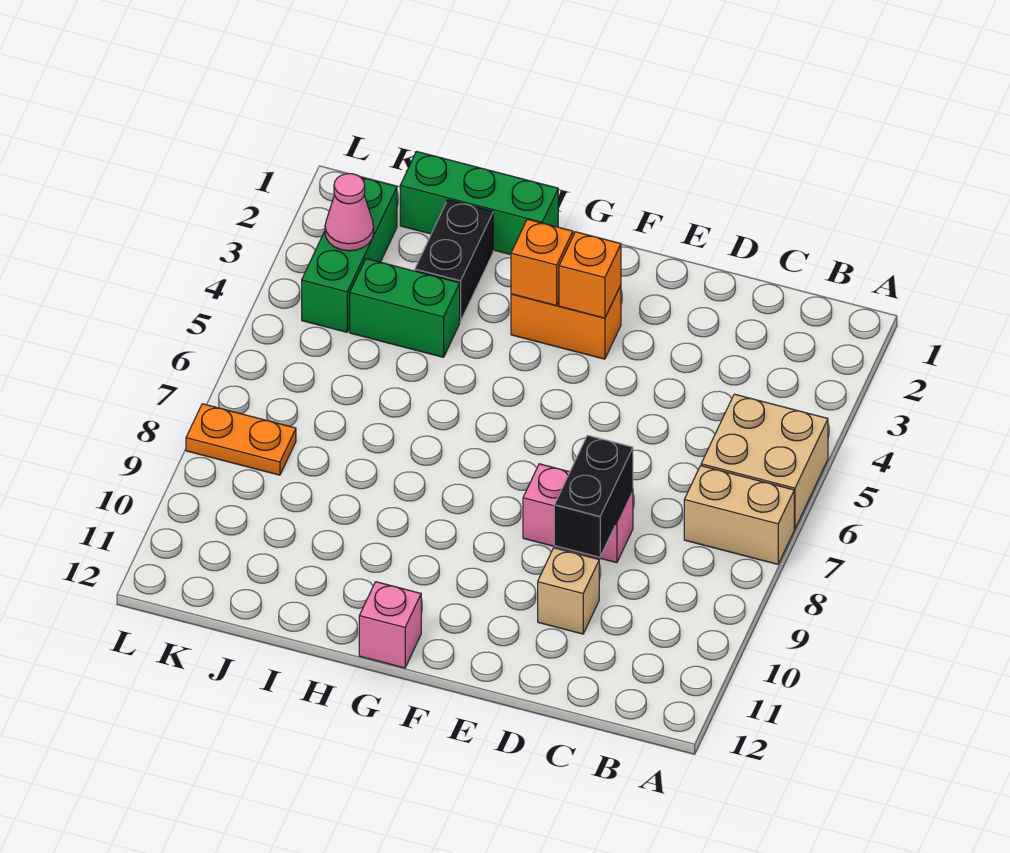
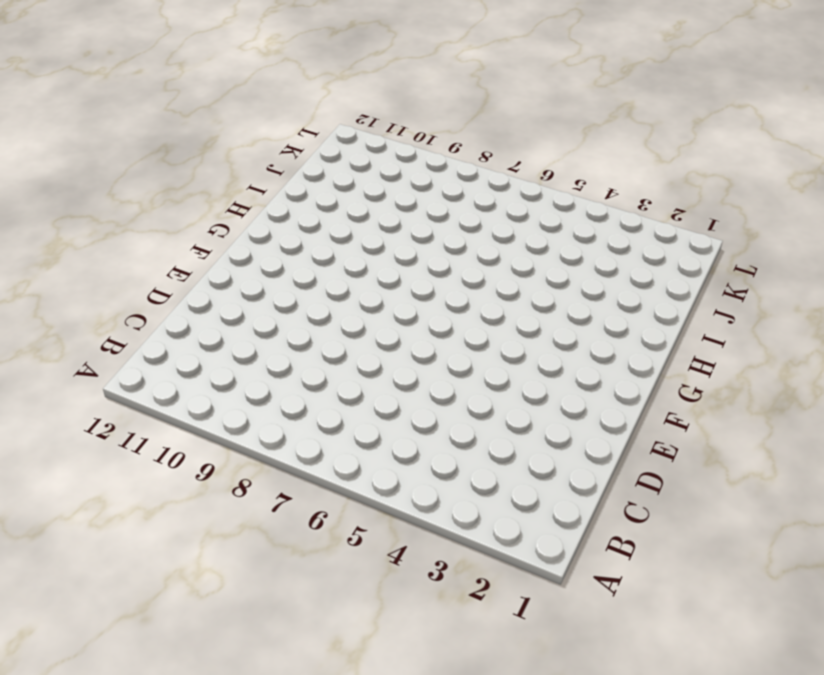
none -> tan brick A5:B6 level 1
none -> tan brick A7:B7 level 1
none -> pink brick D8:E8 level 1

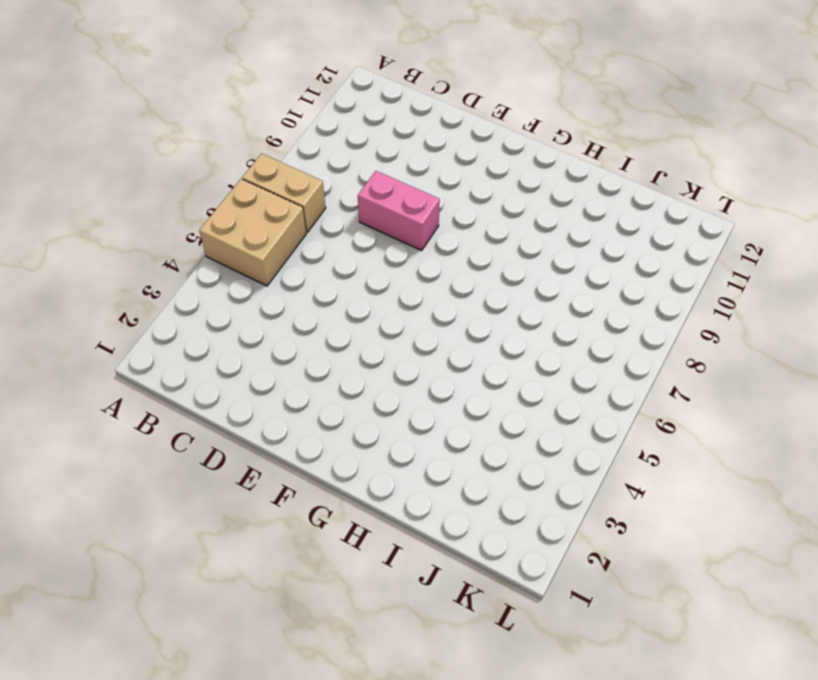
none -> tan brick D10 level 1
none -> orange brick F3:G3 level 1
none -> pink brick G12 level 1

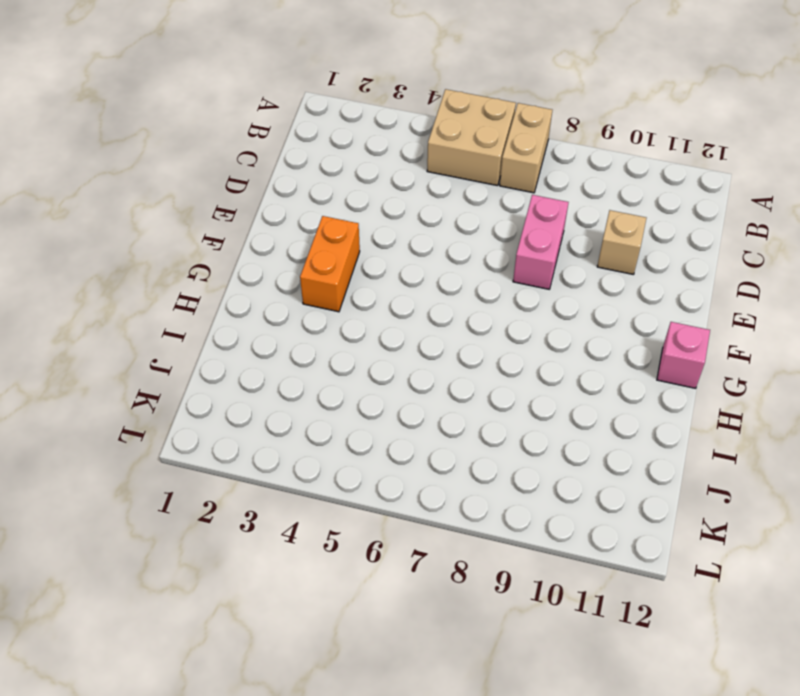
none -> green brick H1:J1 level 1
none -> black brick I2:I3 level 1
none -> green brick I4:J4 level 1

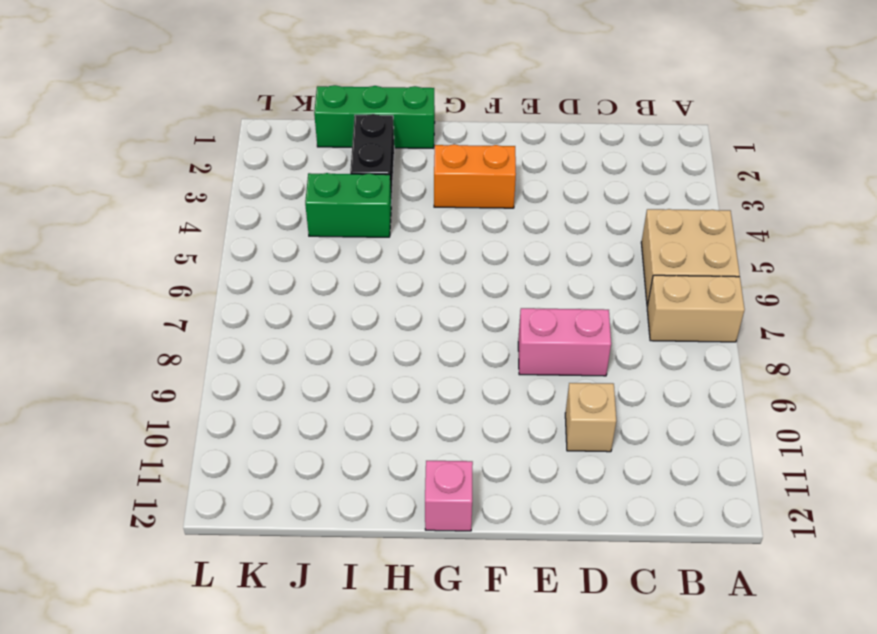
none -> green brick K2:K4 level 1
none -> orange plate K8:L8 level 1
none -> black brick D8:D9 level 2

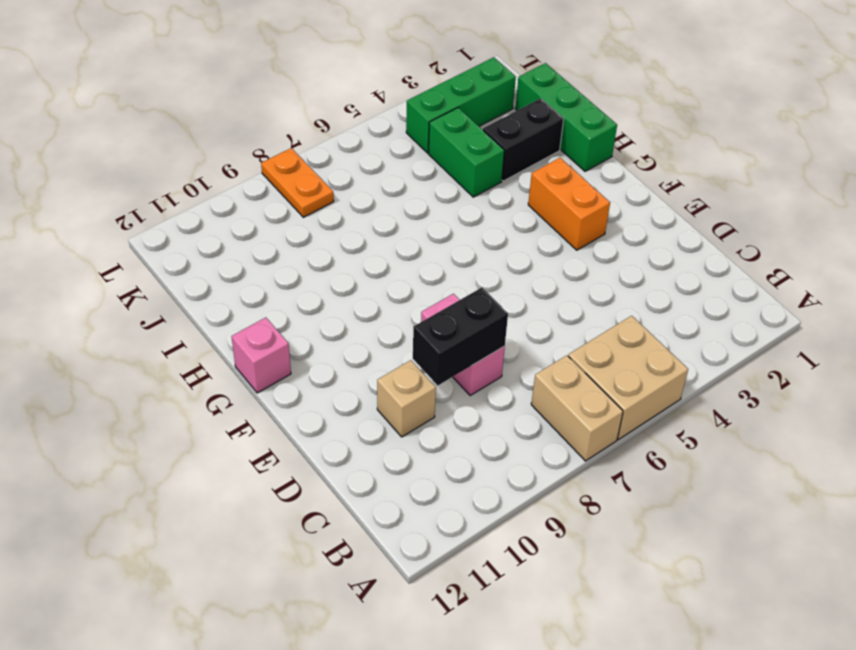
none -> orange brick F3 level 2
none -> orange brick G3 level 2
none -> pink cone K3 level 2

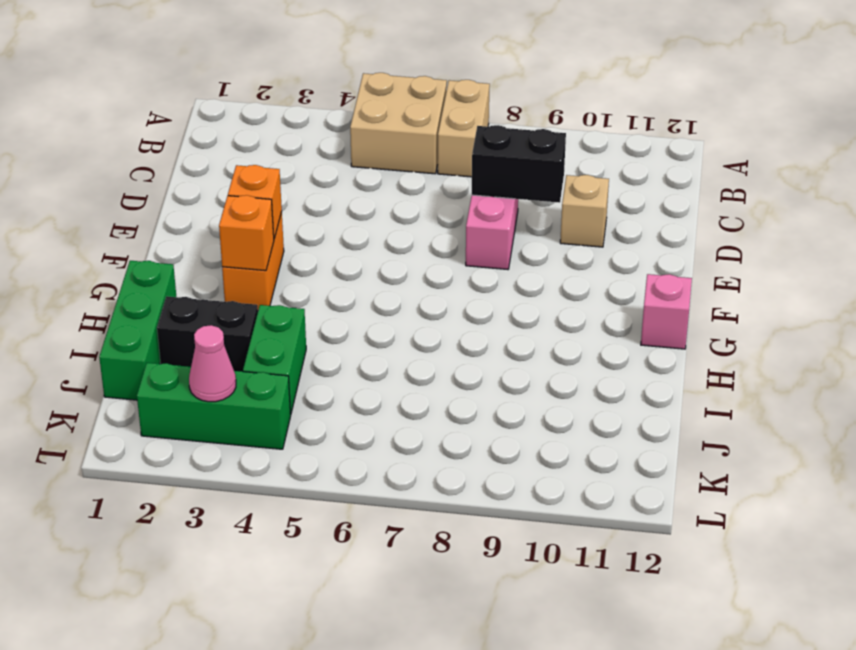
none -> orange plate K8:L8 level 1

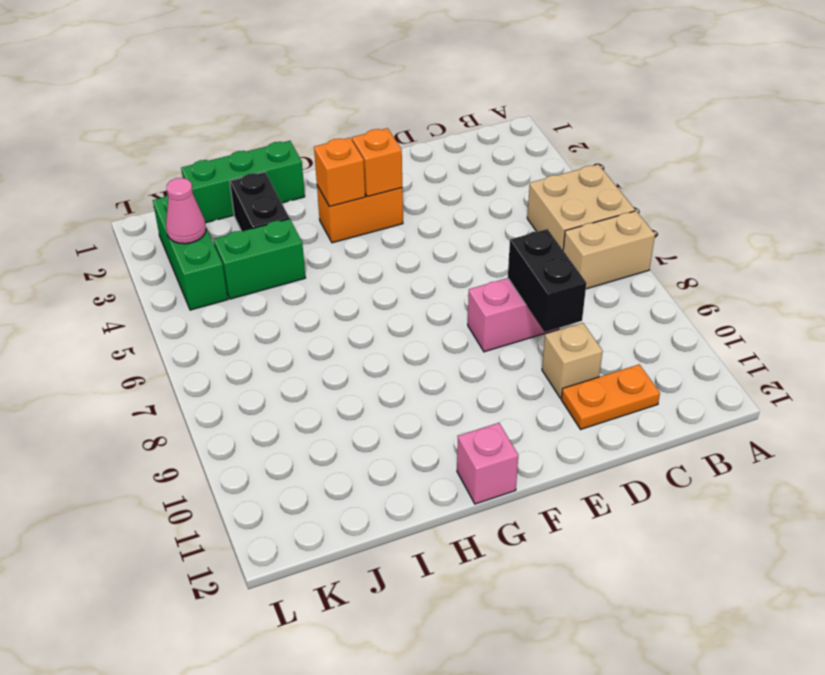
orange plate C11:D11 level 1 -> orange plate K8:L8 level 1

